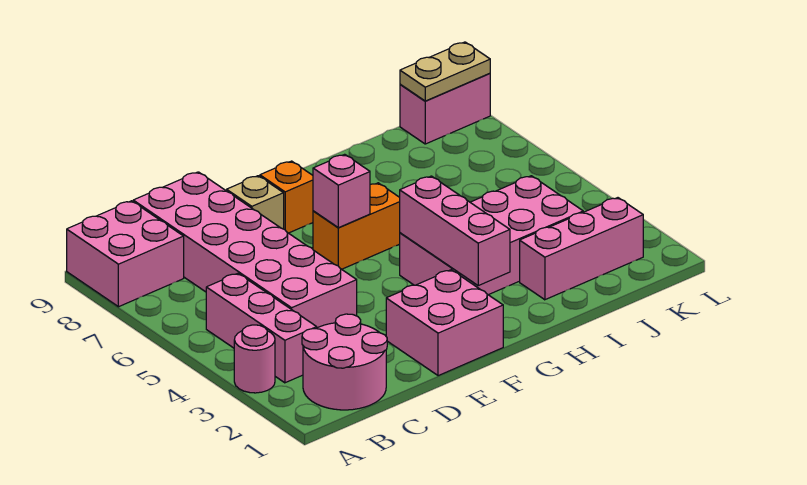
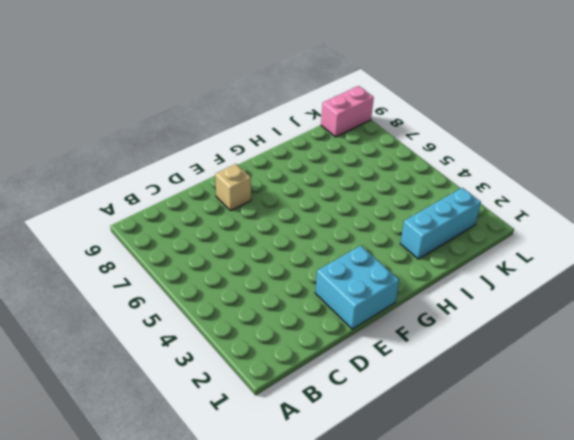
cyan brick E1:F2 level 1 -> pink brick E1:F2 level 1
cyan brick I2:K2 level 1 -> pink brick I2:K2 level 1
none -> pink round brick A3 level 1
none -> pink brick A8:B9 level 1
none -> pink round brick B1:C2 level 1

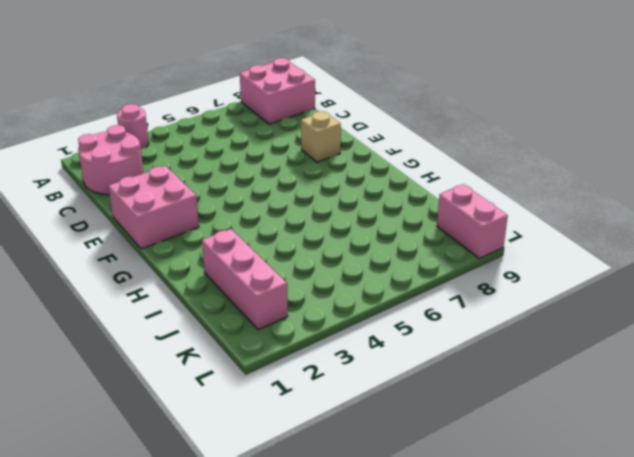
none -> pink brick B3:B5 level 1
none -> pink brick C4:D9 level 1
none -> orange brick F6:G6 level 1

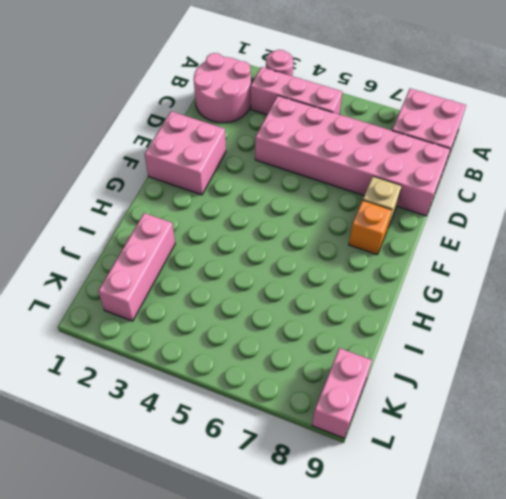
none -> orange brick F6:G6 level 1
none -> pink brick G3:J4 level 1
none -> pink brick F6 level 2

